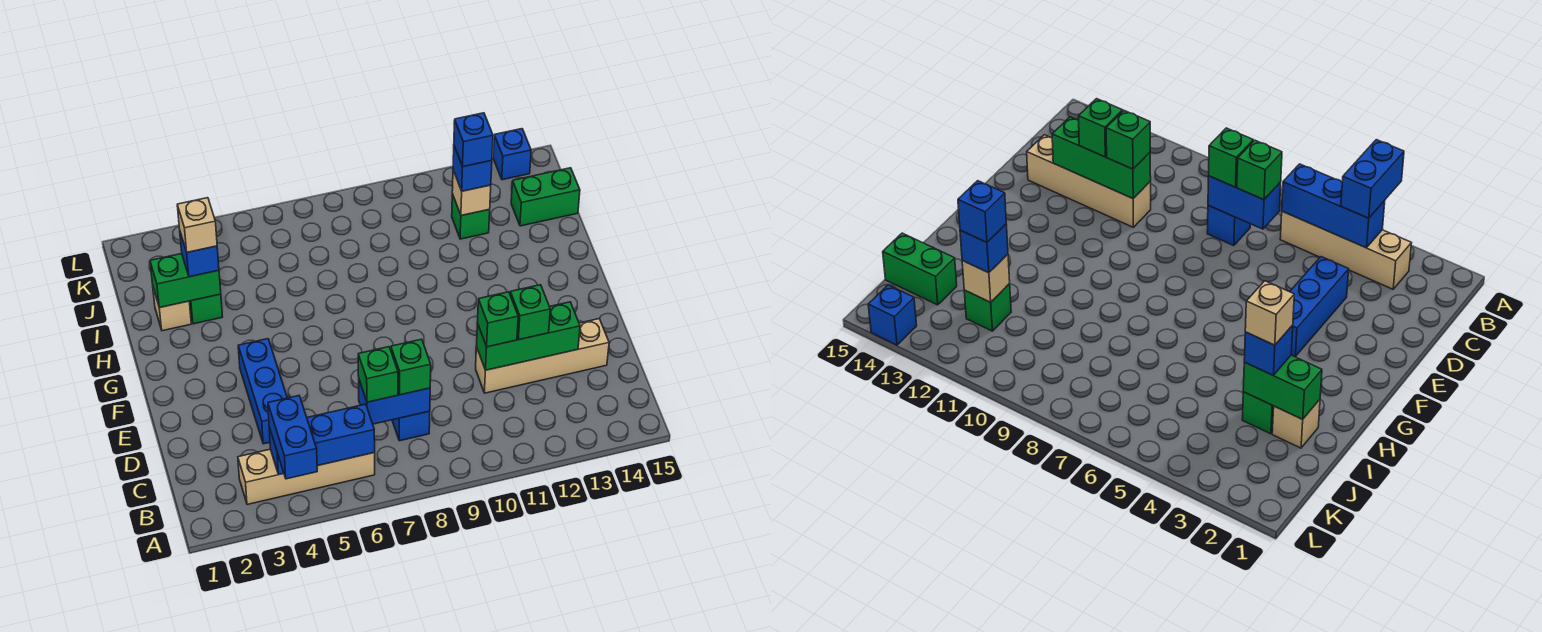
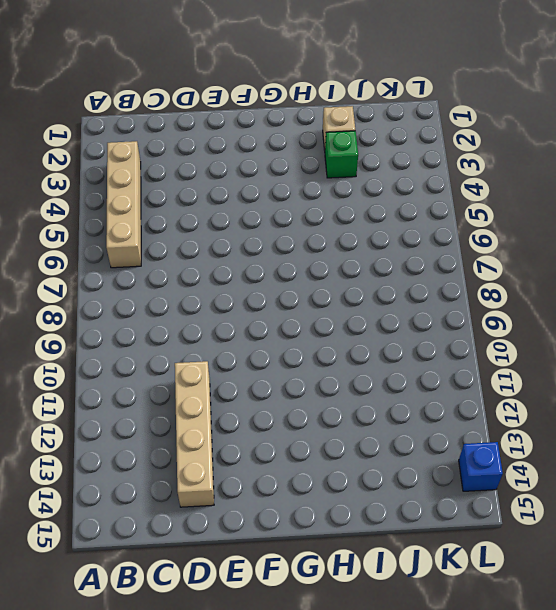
none -> blue brick C8 level 1
none -> blue brick D4:F4 level 1
none -> green brick J12 level 1

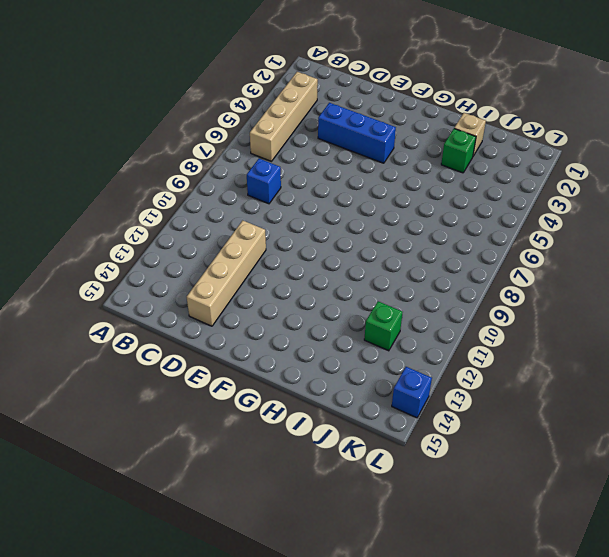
none -> green brick J14:J15 level 1
none -> blue brick B4:B6 level 2
none -> blue brick C7:C8 level 2

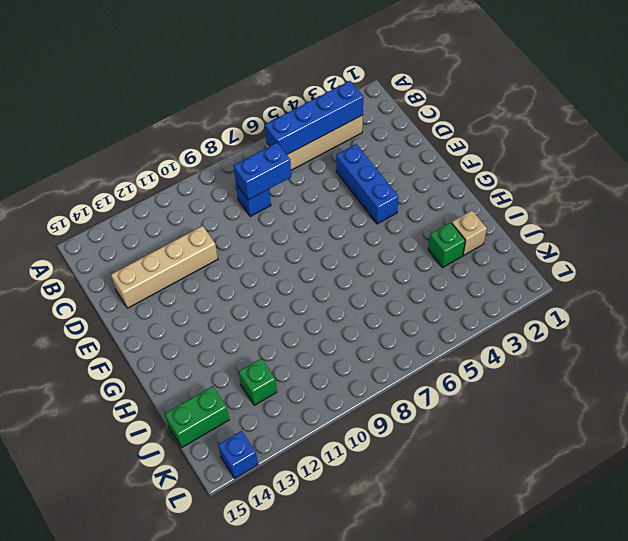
blue brick B3:B6 level 2 -> blue brick B4:B6 level 2
none -> green brick D11:D13 level 2
none -> green brick I2:I3 level 2
none -> tan brick J12 level 2

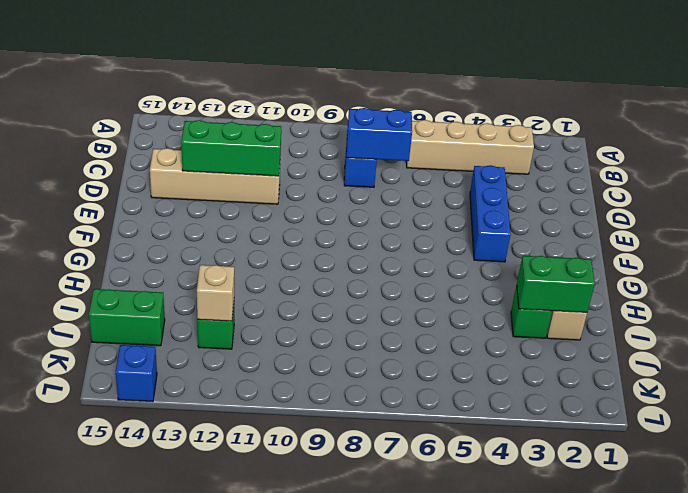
none -> blue brick B4:B6 level 2
none -> blue brick A4:B4 level 3
none -> green brick C7 level 3

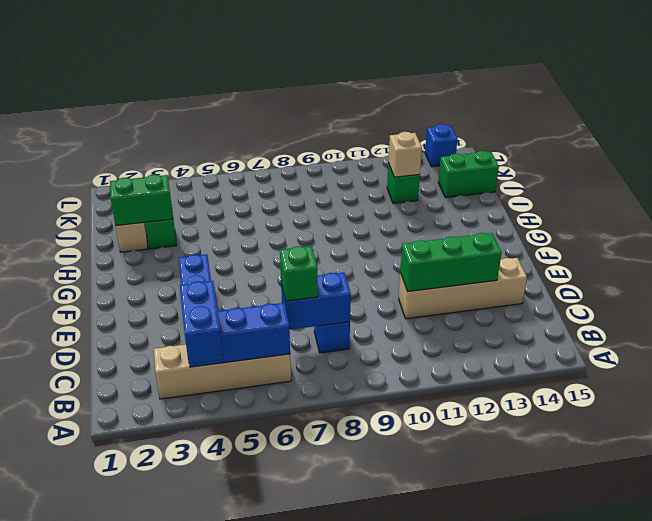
none -> green brick C8 level 3
none -> green brick D11 level 3
none -> green brick D12 level 3

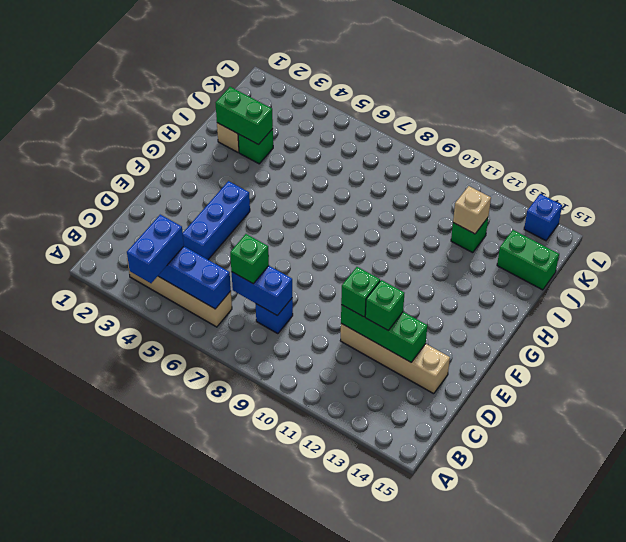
none -> green brick C8 level 3
none -> blue brick I3 level 3
none -> blue brick J12 level 3

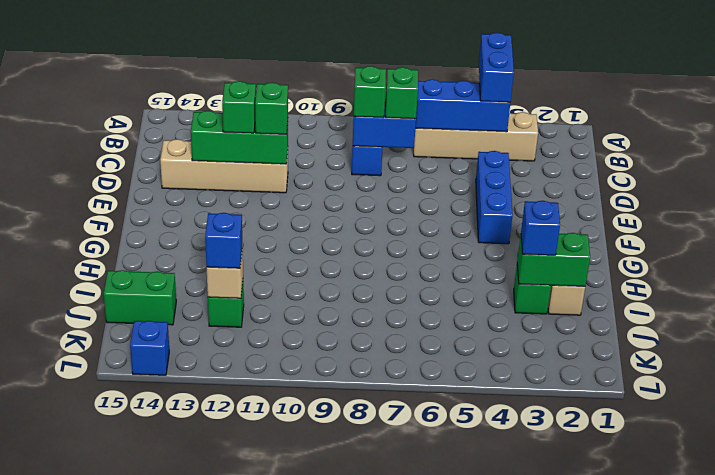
none -> tan brick I3 level 4
none -> blue brick J12 level 4

